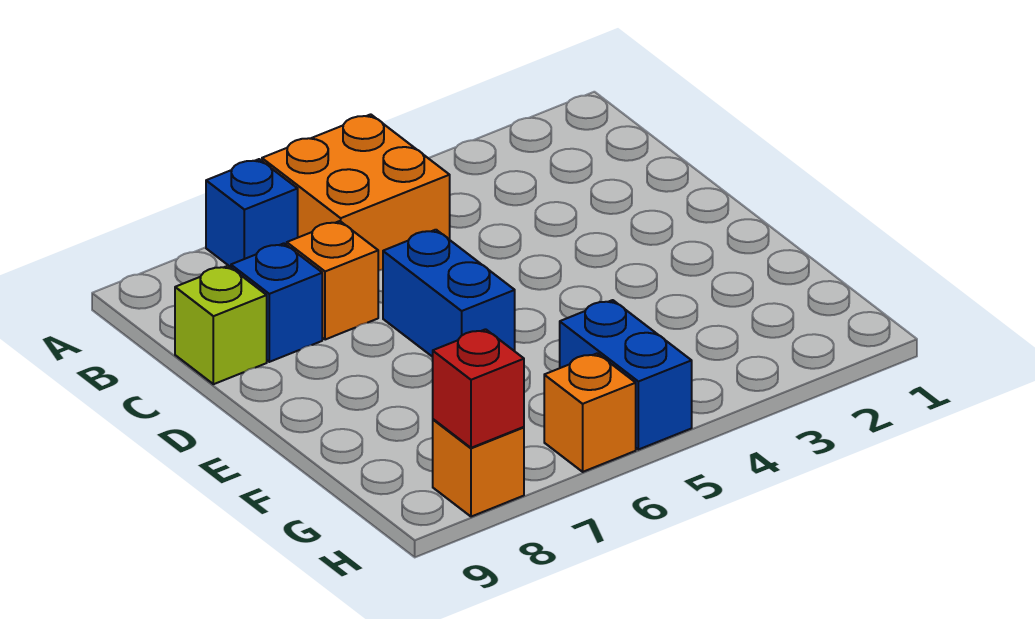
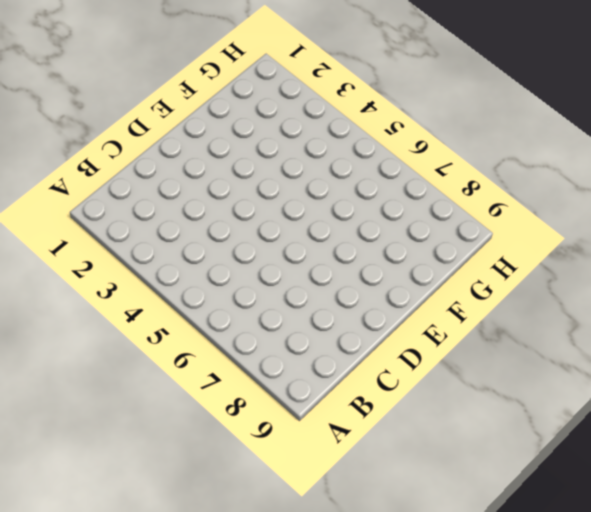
none -> orange brick A5:B6 level 1
none -> blue brick A7 level 1

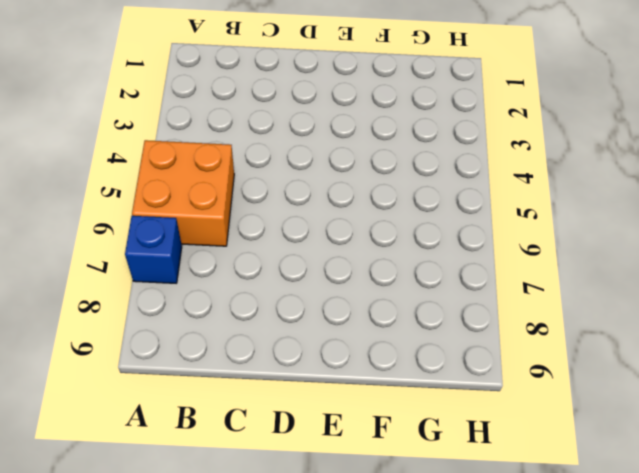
none -> orange brick C7 level 1
none -> blue brick C8 level 1

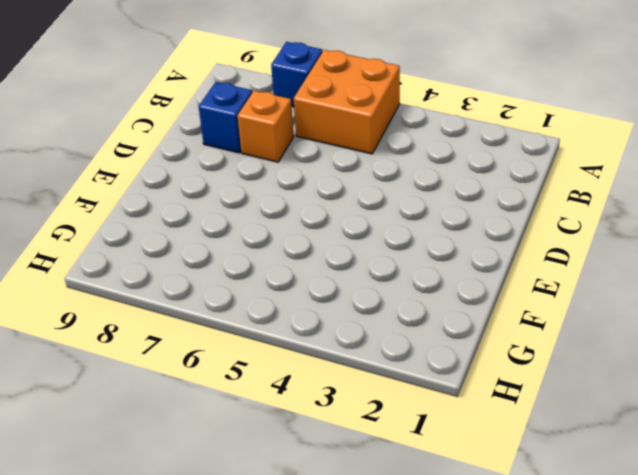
none -> lime brick C9 level 1
none -> blue brick D6:E6 level 1

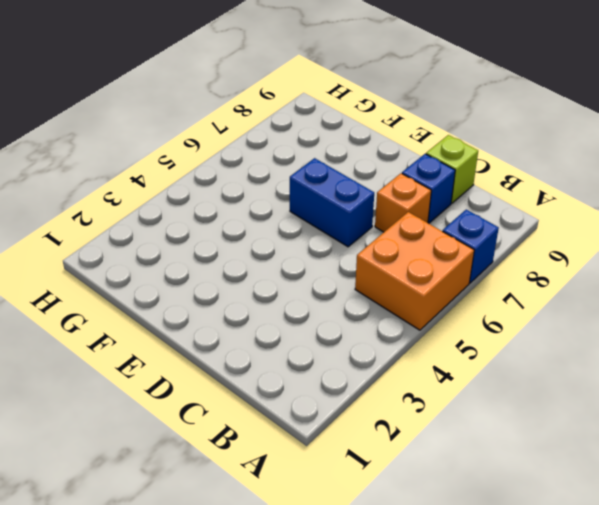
none -> blue brick G5:H5 level 1
none -> orange brick H6 level 1

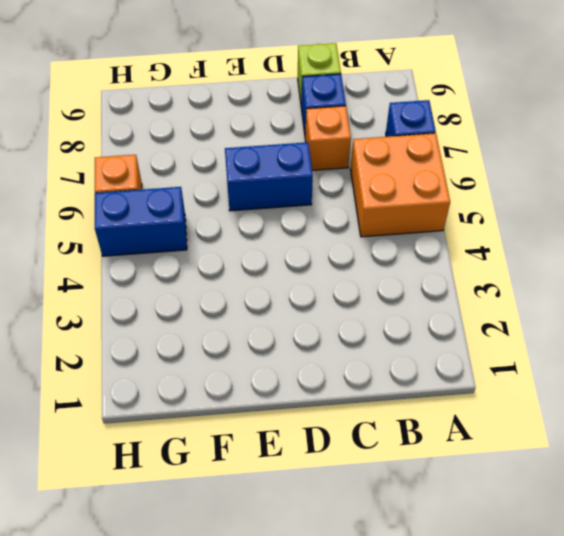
none -> orange brick H8 level 1
none -> red brick H8 level 2

